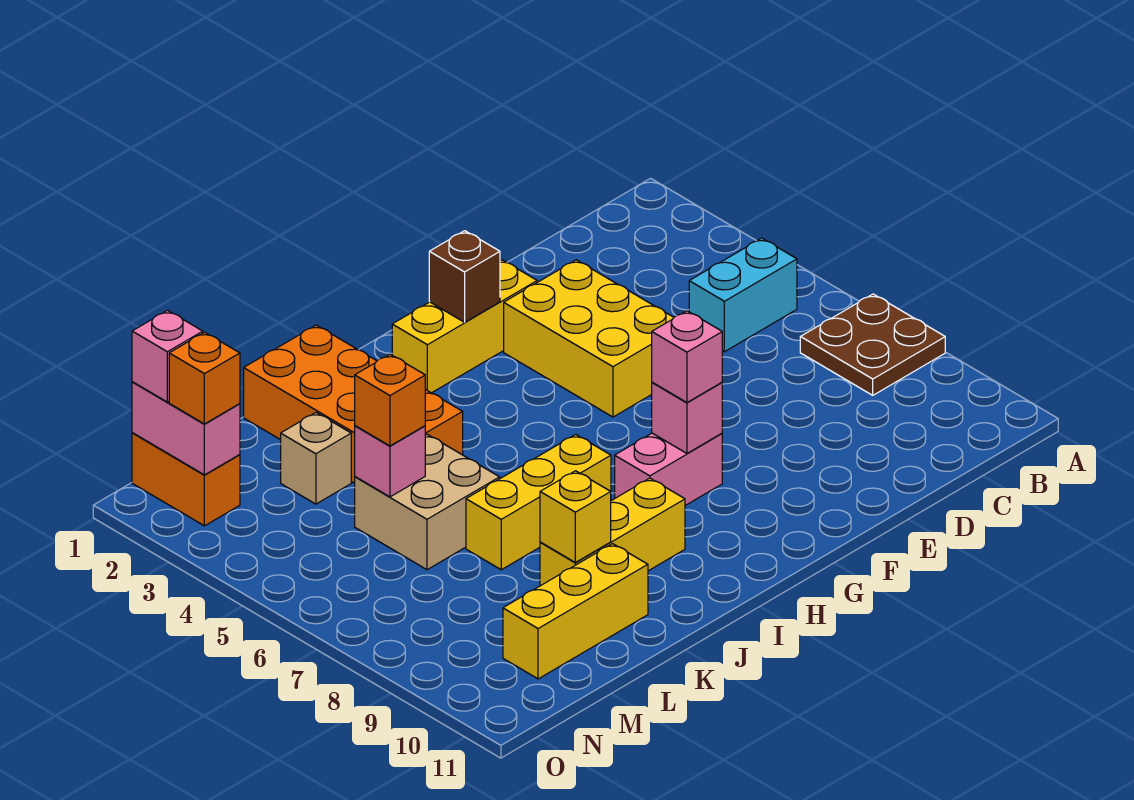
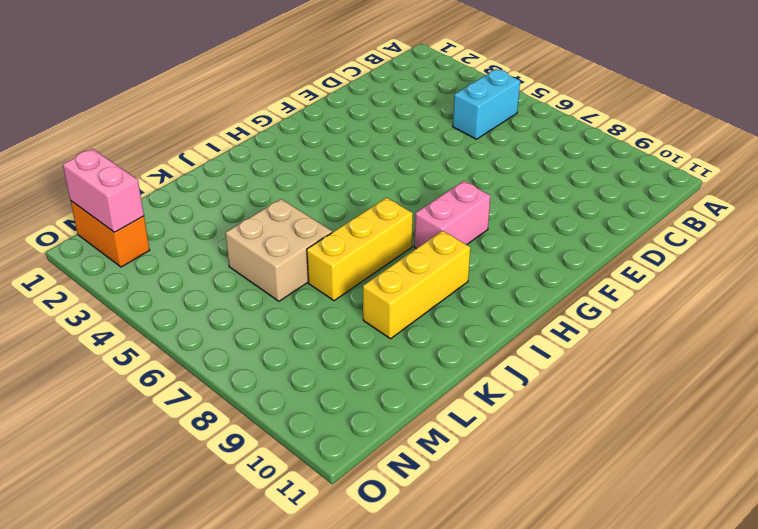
none -> brown plate A7:B8 level 1
none -> yellow brick E3:F5 level 1
none -> yellow brick F2:H2 level 1

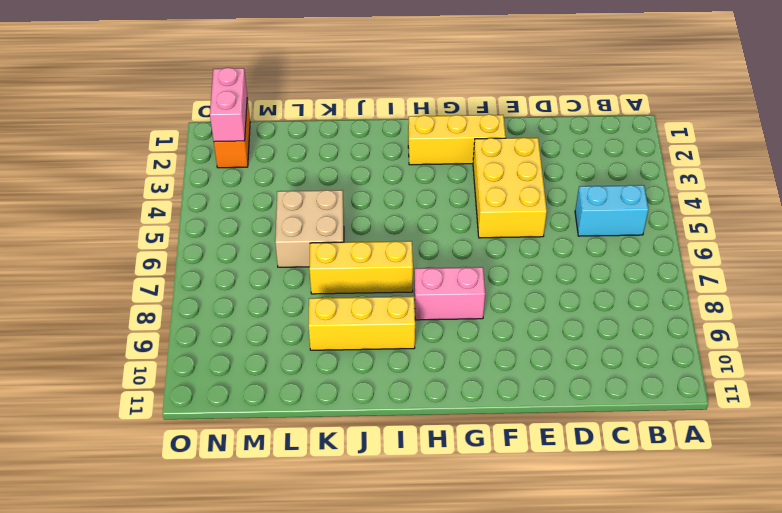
none -> brown plate A7:B8 level 1
none -> orange brick J1:K4 level 1
none -> yellow brick K10:M10 level 1

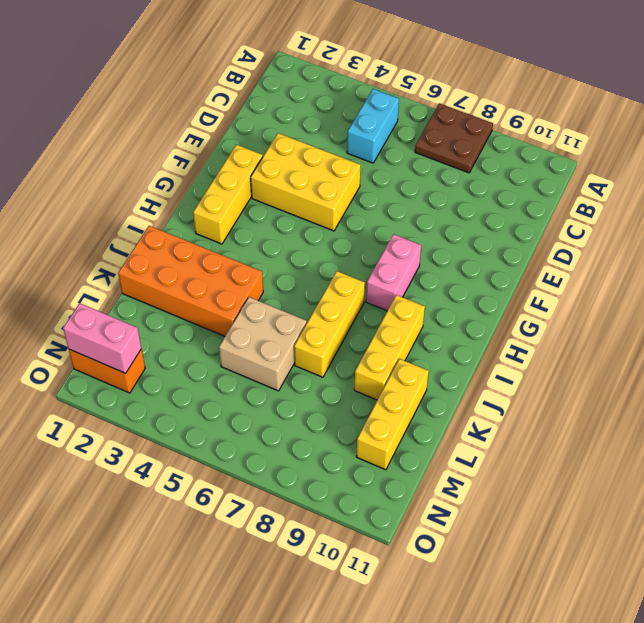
none -> tan brick L3 level 1
none -> brown brick G2 level 2
none -> pink brick G8 level 2

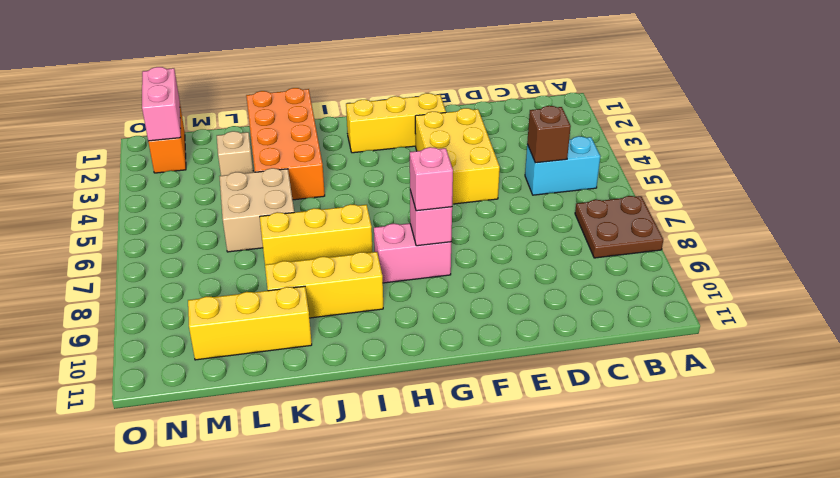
brown brick C5 level 2 -> brown brick G2 level 2
none -> yellow brick K9 level 2
none -> pink brick L5 level 2
none -> orange brick L5 level 3

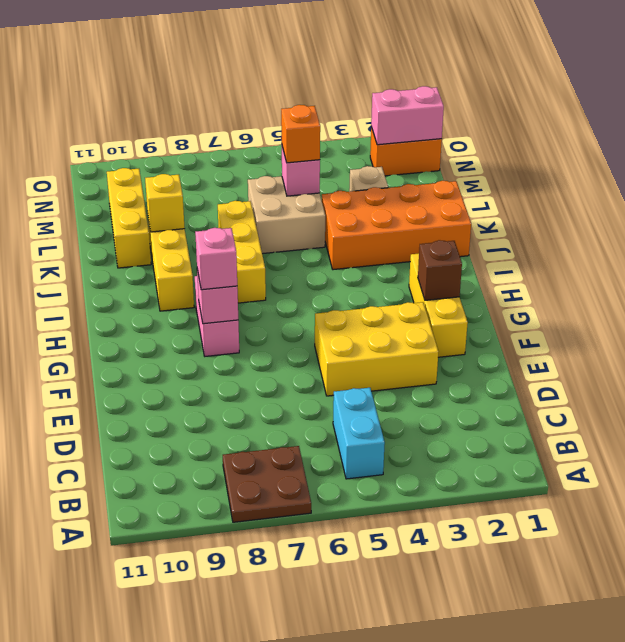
none -> pink brick N1 level 3
none -> orange brick N2 level 3

